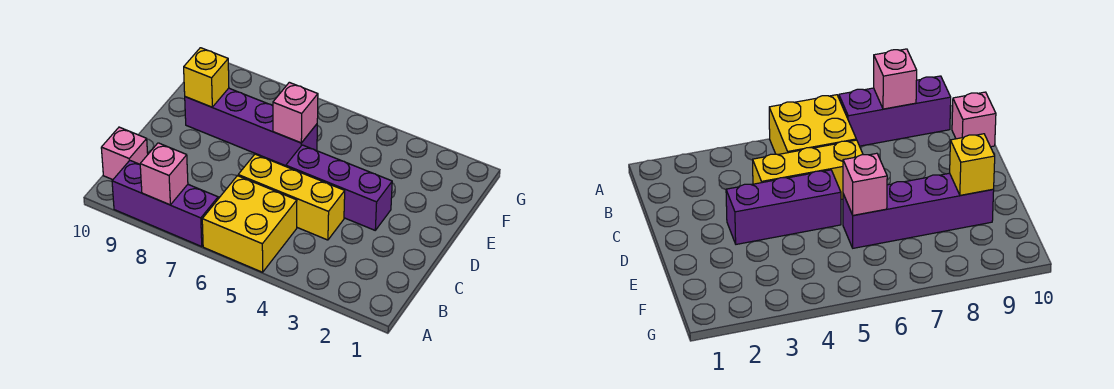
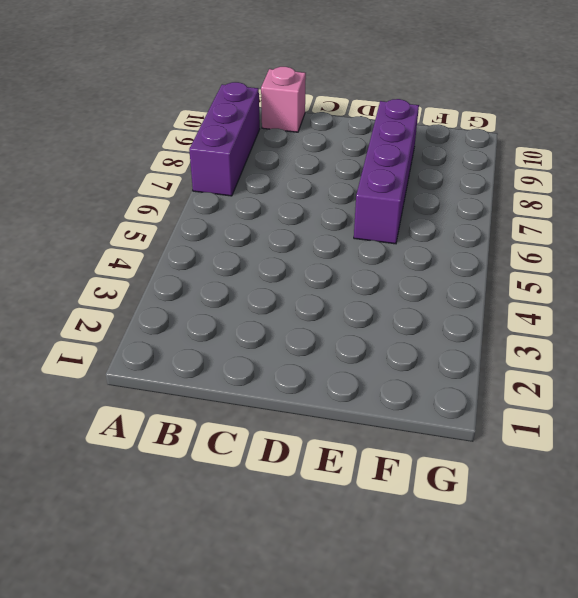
none -> yellow brick A5:B6 level 1
none -> yellow brick C4:C6 level 1

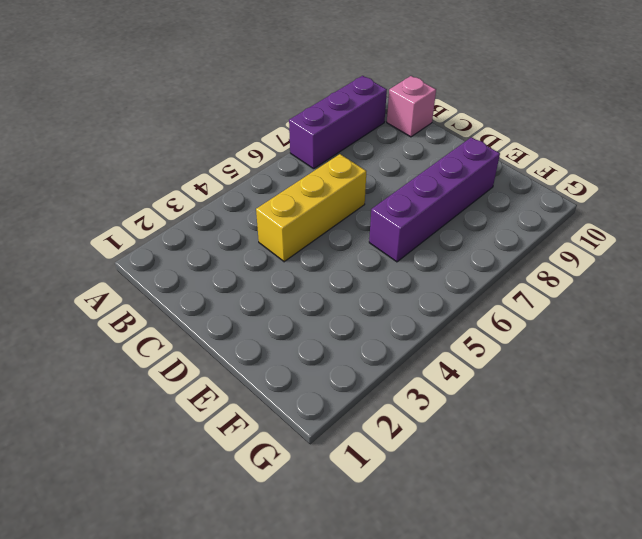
none -> yellow brick A5:B6 level 1
none -> purple brick D3:D5 level 1

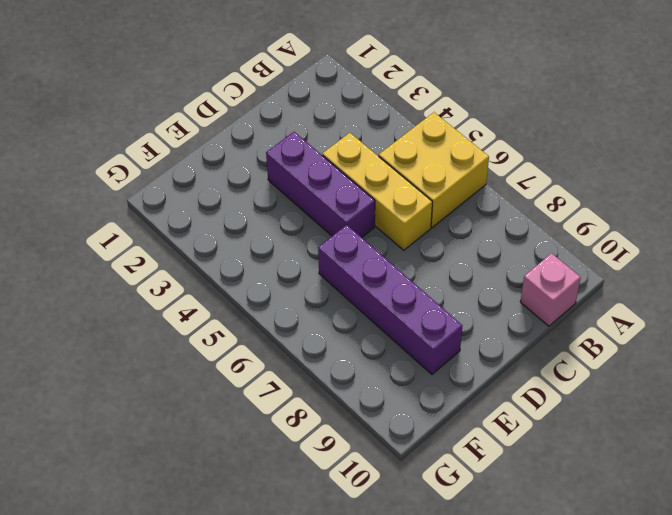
none -> purple brick A7:A9 level 1
none -> pink brick A8 level 2

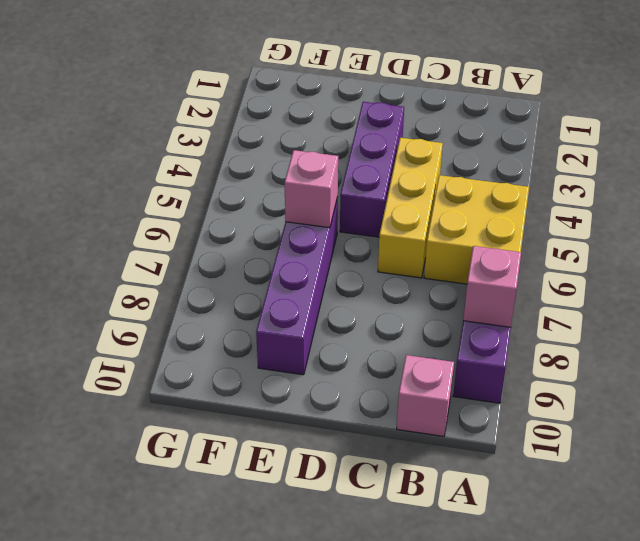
none -> yellow brick E9 level 2

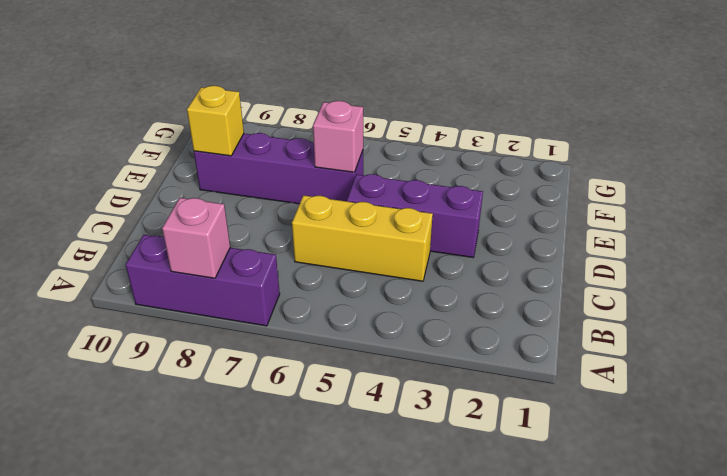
none -> yellow brick A5:B6 level 1
none -> pink brick B10 level 1

